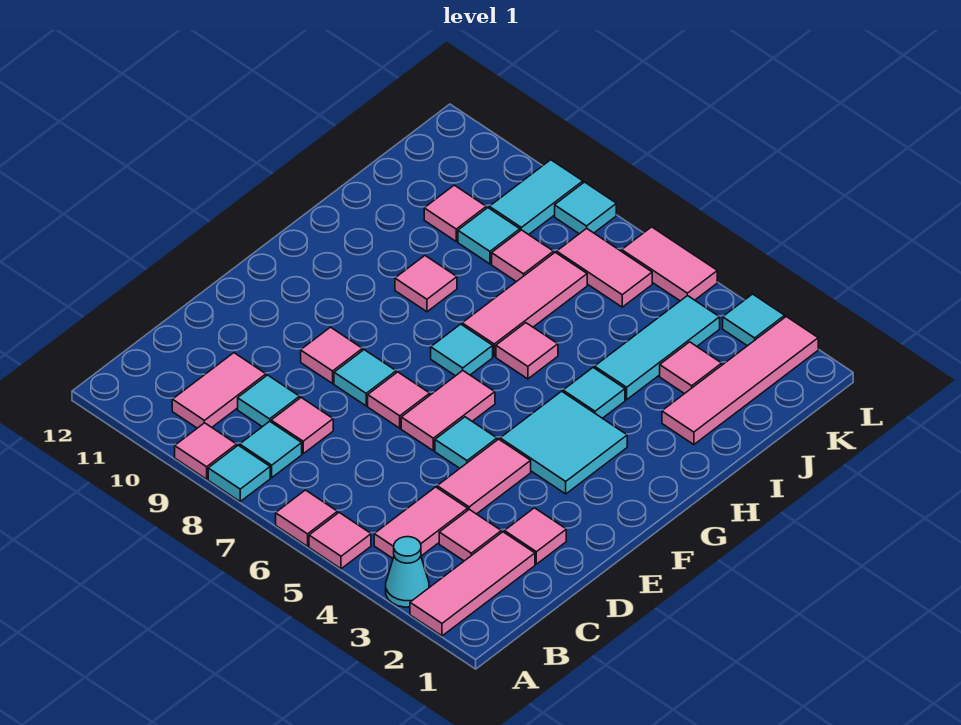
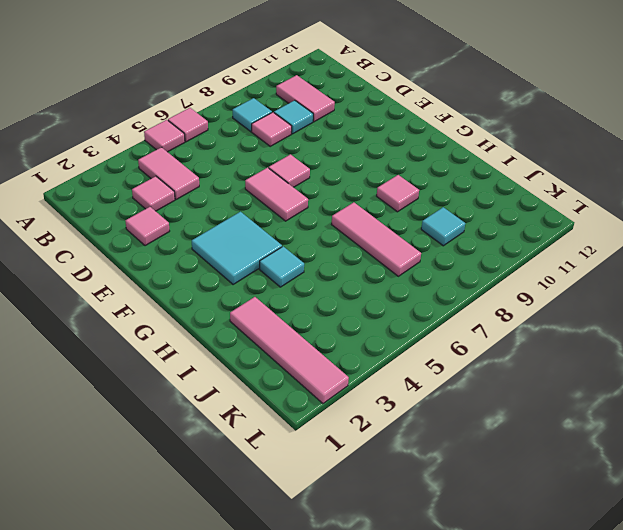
none -> pink tile A2:C2 level 1
none -> cyan cone A3 level 1
none -> cyan tile A8 level 1
none -> pink tile A9 level 1

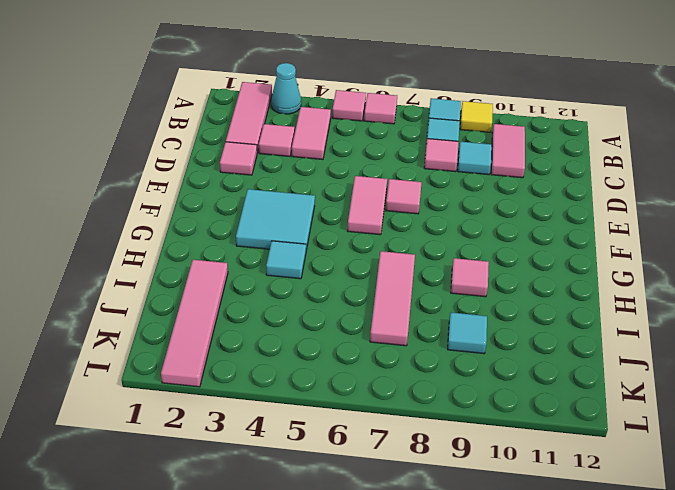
yellow tile A9 level 1 -> pink tile A9 level 1
none -> pink tile D4:E4 level 1
none -> cyan tile E5 level 1
none -> cyan tile E8 level 1
none -> pink tile E9 level 1

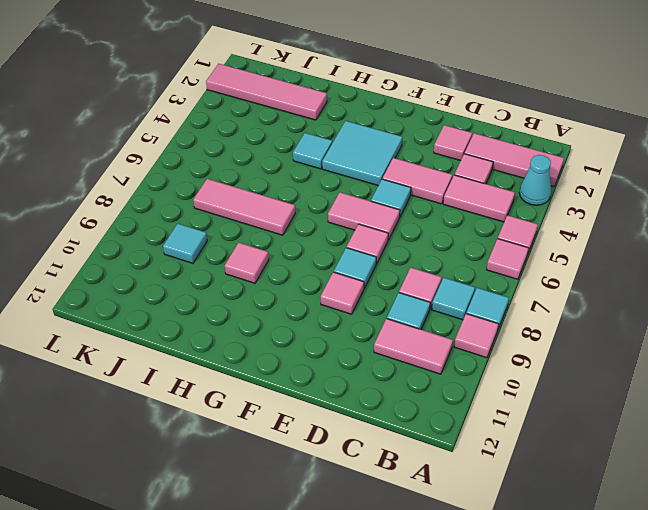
none -> cyan tile G7 level 1
none -> pink tile H6 level 1
none -> cyan tile I4:K4 level 1
none -> pink tile J3 level 1

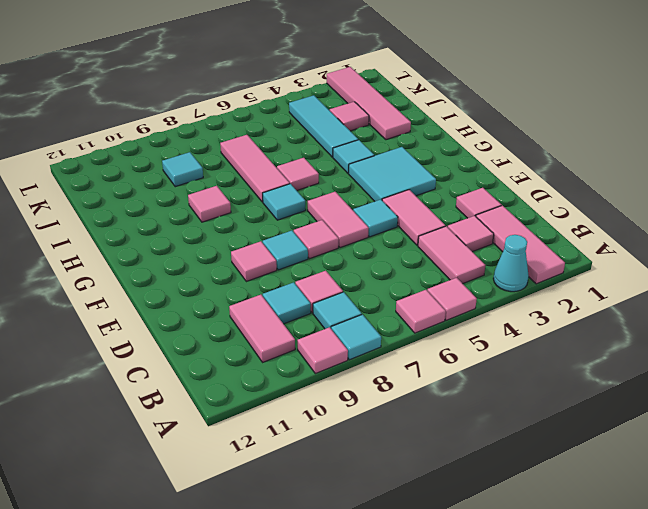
none -> pink tile J8 level 1
none -> pink tile J10 level 1
none -> pink tile K6:K7 level 1
none -> cyan tile K9:L9 level 1

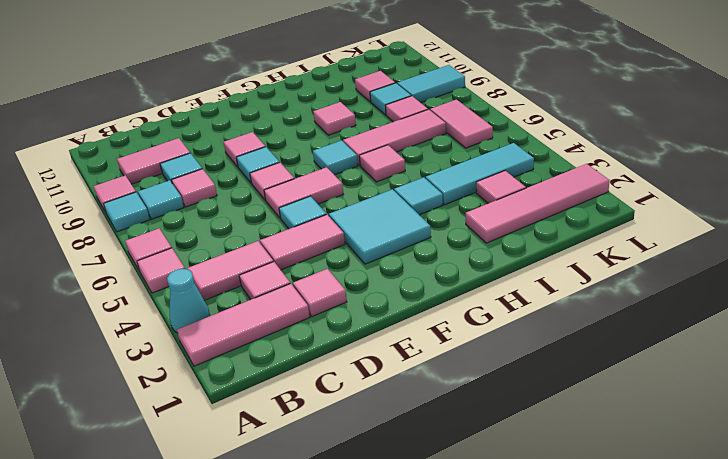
none -> cyan tile L3 level 1
none -> pink tile L5:L6 level 1
none -> cyan tile L8 level 1

